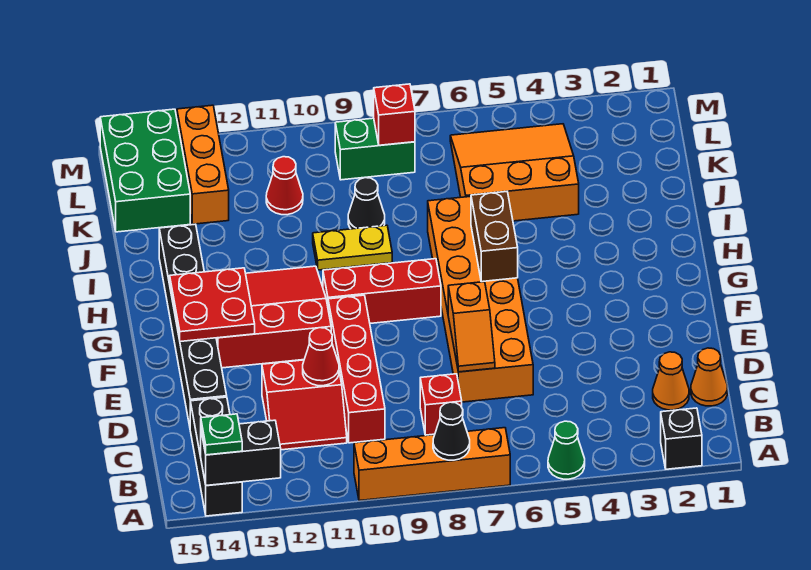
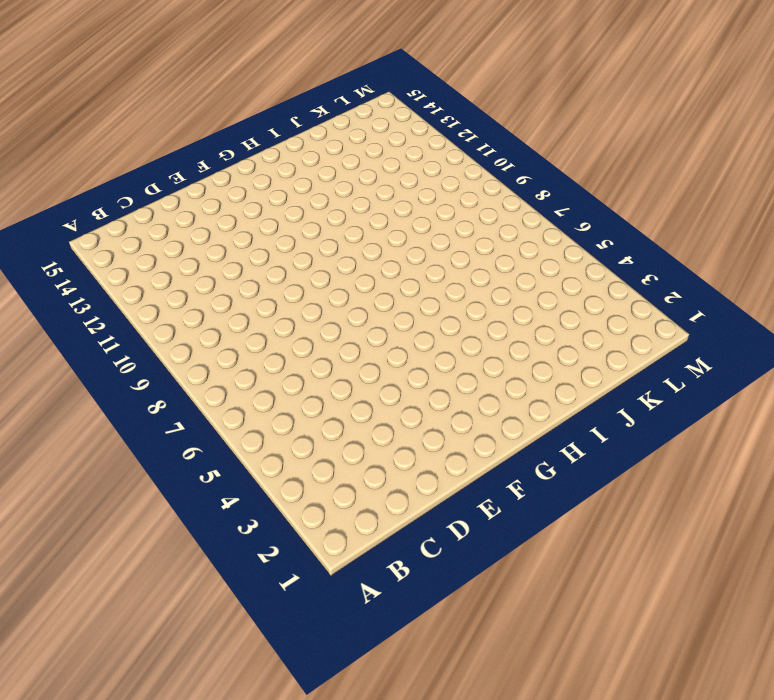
none -> black brick A2 level 1
none -> green cone A5 level 1
none -> orange brick A7:A10 level 1

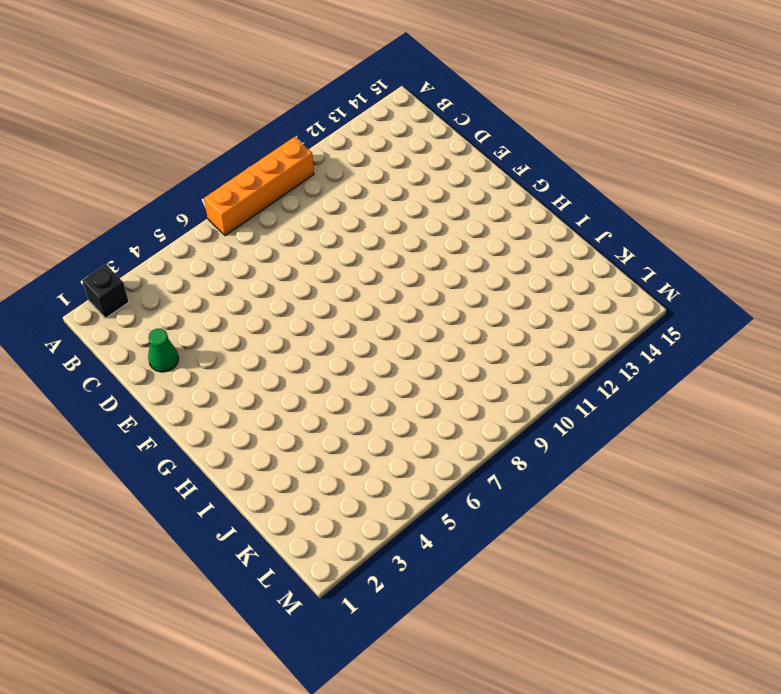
green cone D2 level 1 -> green cone A5 level 1
none -> black brick A14:C14 level 1
none -> orange cone C1 level 1
none -> orange cone C2 level 1

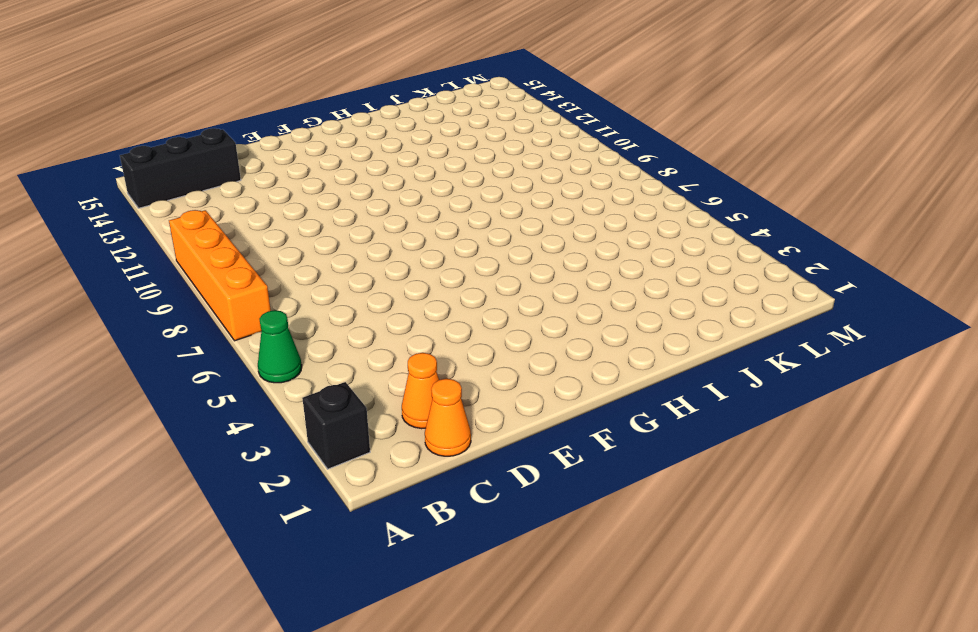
none -> red brick C8 level 1
none -> red brick C10:F10 level 1
none -> red slope C11:D12 level 1 top D

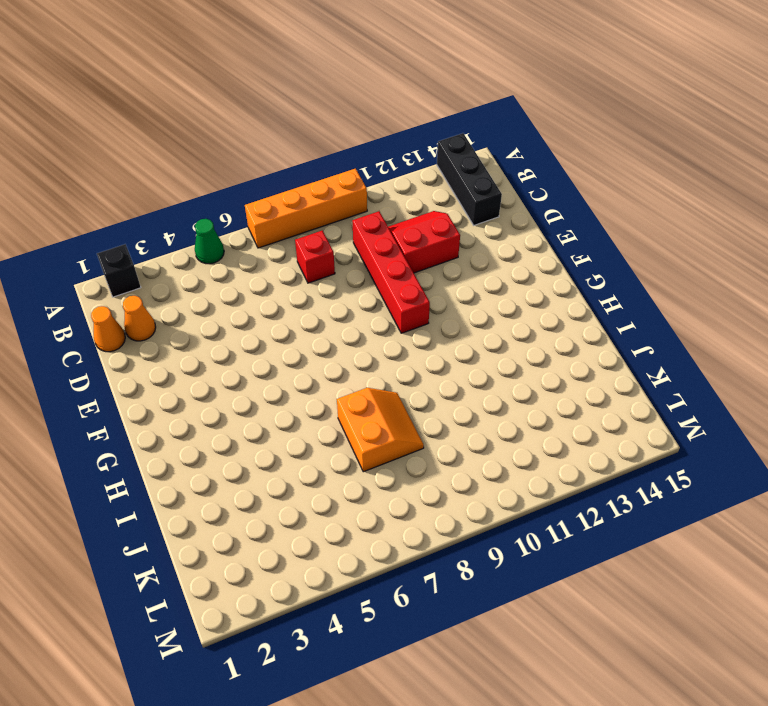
orange slope I7:J8 level 1 top 7 -> orange brick D6:I7 level 1
none -> black brick D14:I14 level 1
none -> red slope F11:H13 level 1 top F
none -> red brick G8:G10 level 1

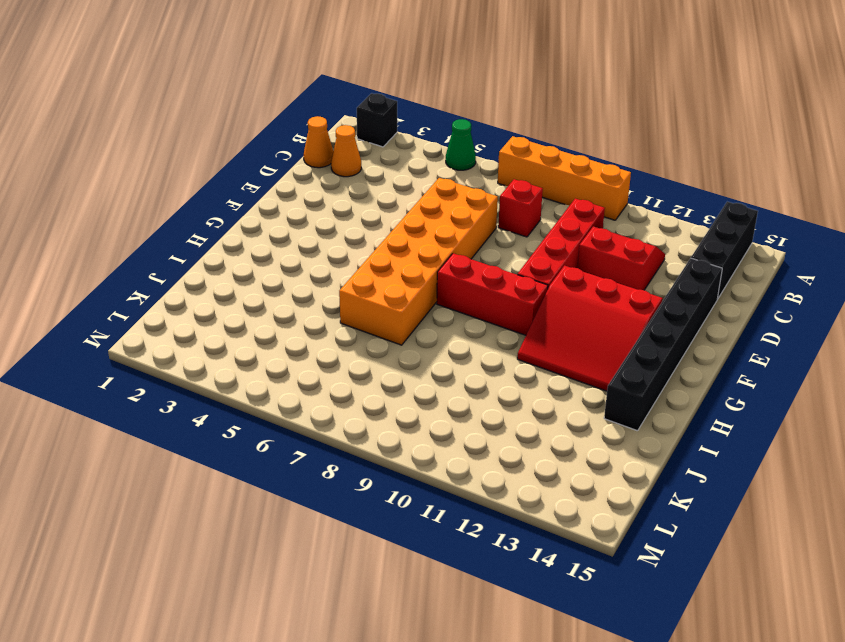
none -> yellow plate I9:I10 level 1
none -> orange slope J4:L6 level 1 top J
none -> black cone J9 level 1

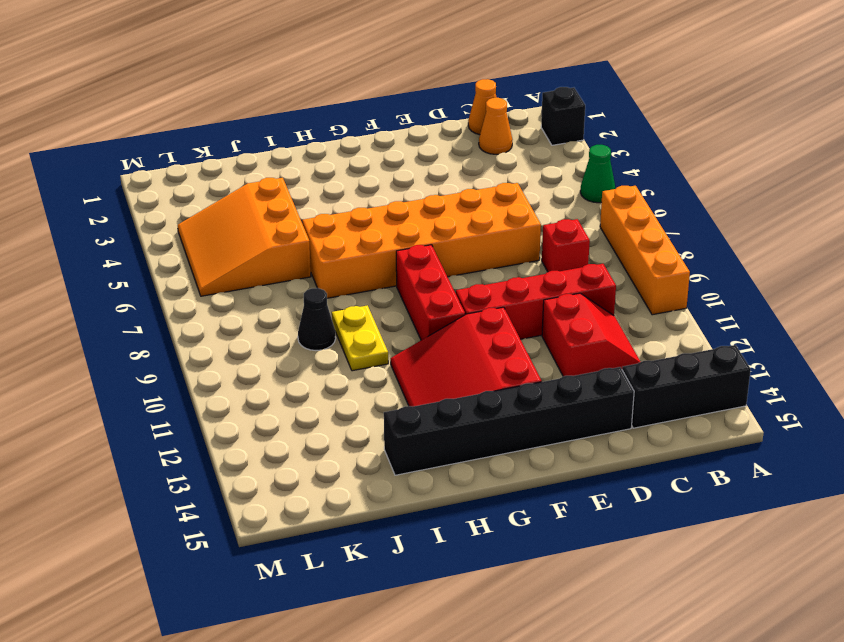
none -> red cone K11 level 1
none -> orange brick K13:M13 level 1
none -> green brick K14:M15 level 1

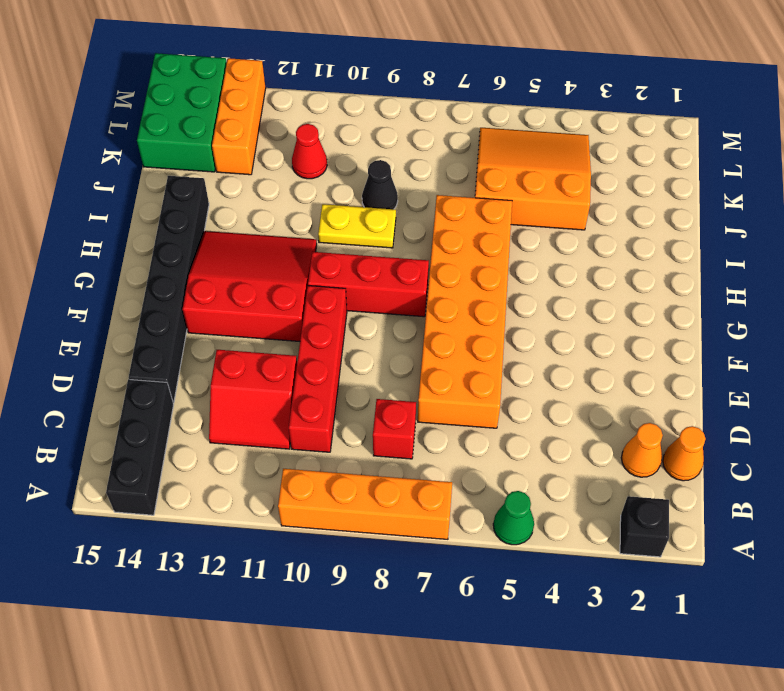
none -> green brick L8:L9 level 1
none -> black cone A8 level 2
none -> black brick A13:A14 level 2

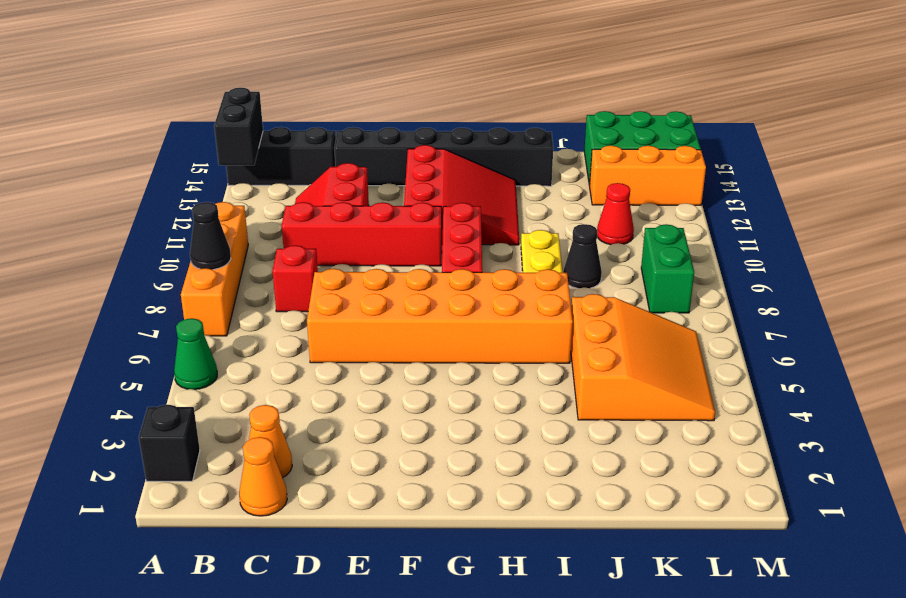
none -> orange slope D7:E7 level 2 top E
none -> red cone D11 level 2
none -> red plate F13:G14 level 2

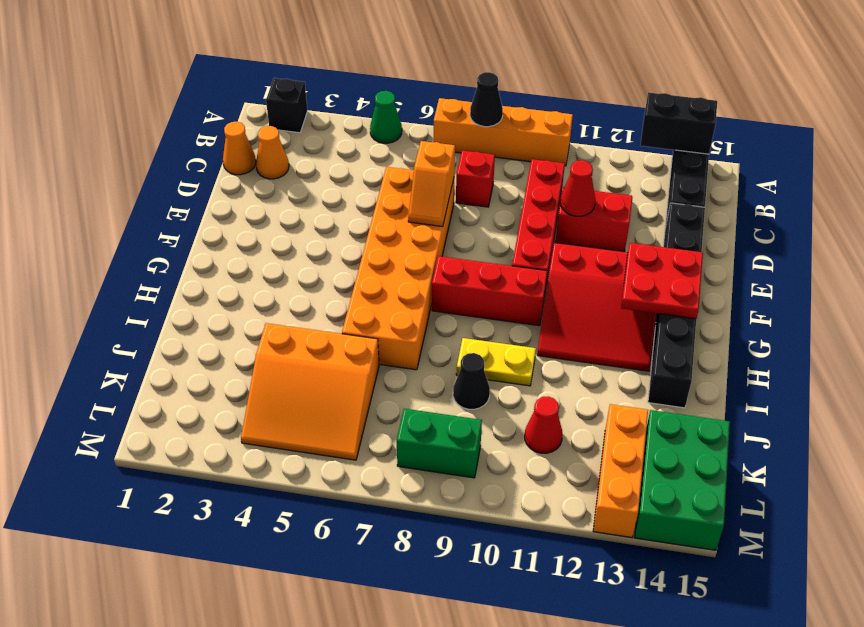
orange slope D7:E7 level 2 top D -> orange slope D7:E7 level 2 top E
none -> brown brick G6:H6 level 2
none -> red brick L8 level 2
none -> green plate A14 level 3

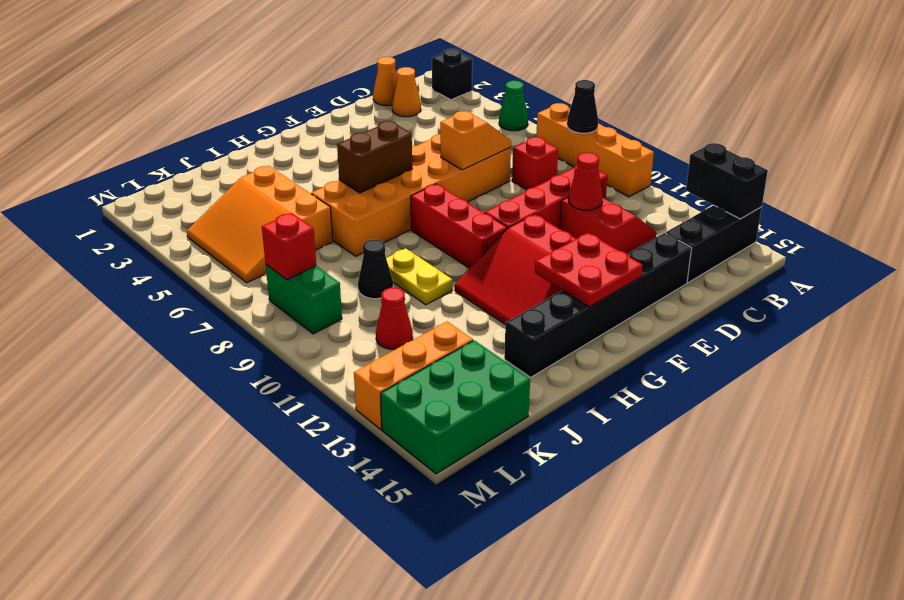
none -> green plate A14 level 3

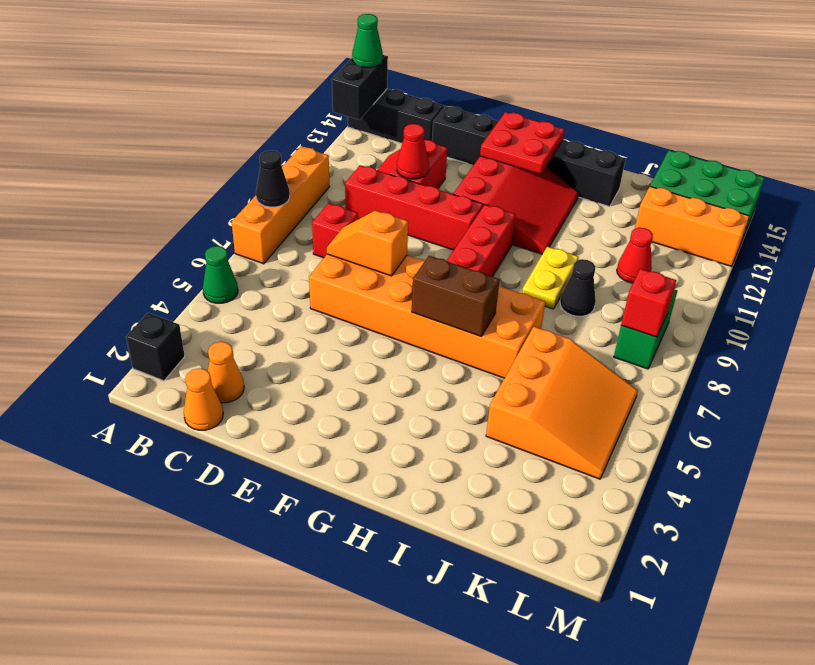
green cone A14 level 3 -> green plate A14 level 3

